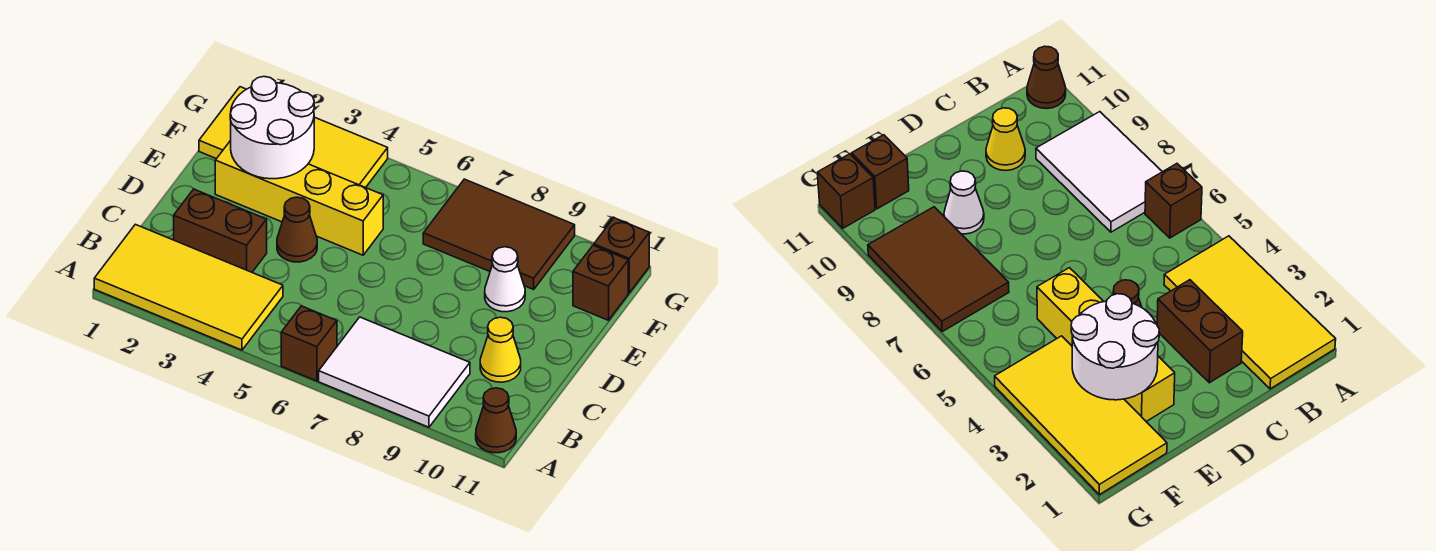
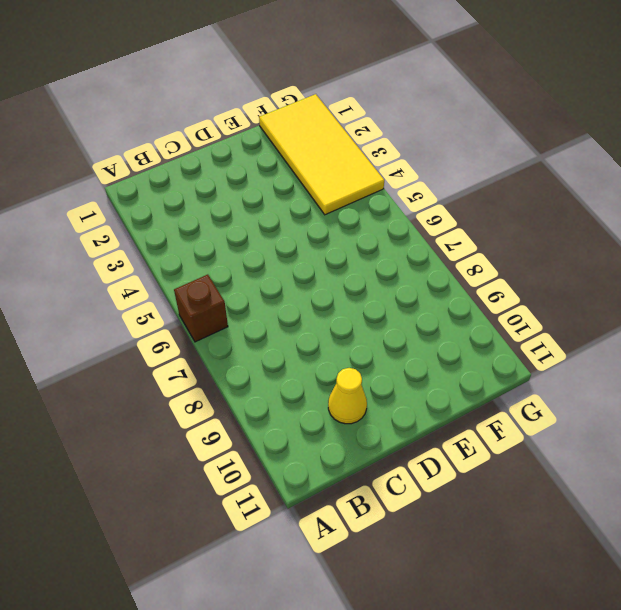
none -> yellow tile A1:B4 level 1
none -> white tile A7:B9 level 1
none -> brown cone A11 level 1

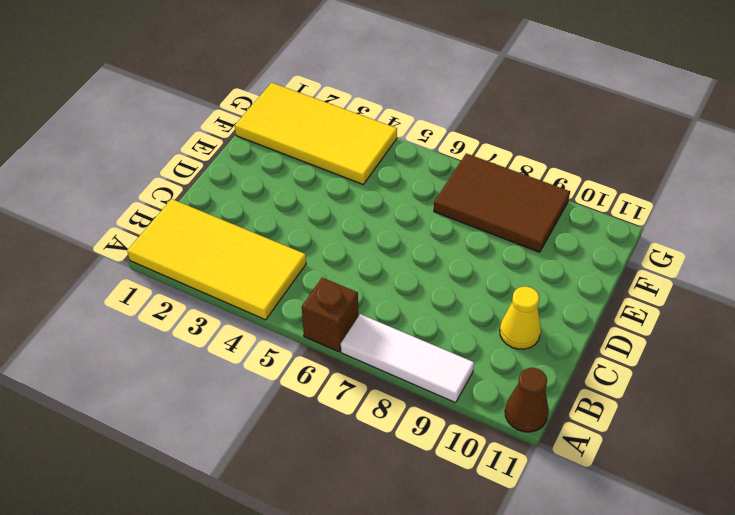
white tile A7:A9 level 1 -> white tile A7:B9 level 1
none -> brown brick C2:C3 level 1
none -> brown cone D4 level 1
none -> yellow brick E2:E5 level 1

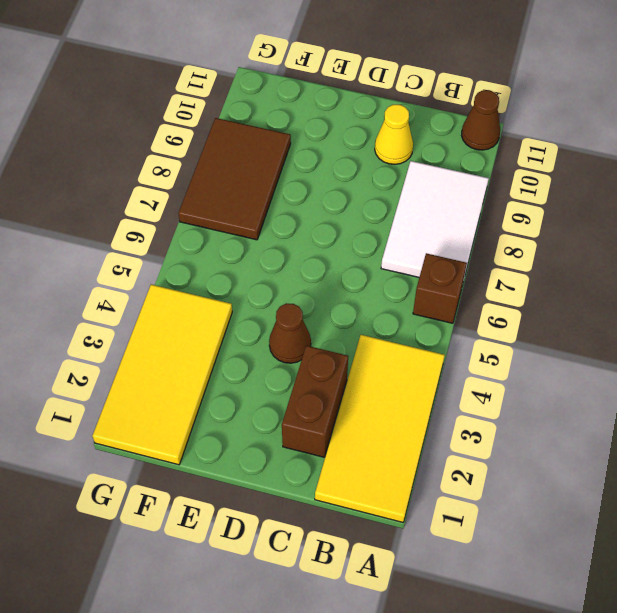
none -> yellow brick E2:E5 level 1
none -> white cone E9 level 1
none -> brown brick F11 level 1

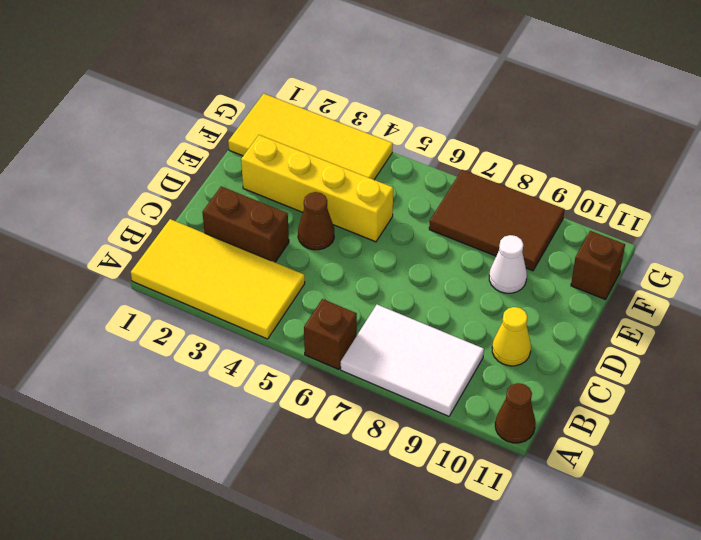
none -> brown brick G11 level 1
none -> white round brick E2:F3 level 2

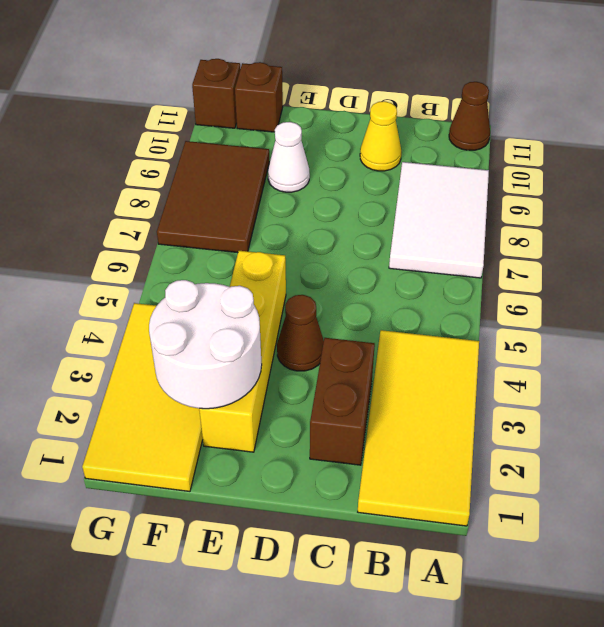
none -> brown brick A6 level 1

